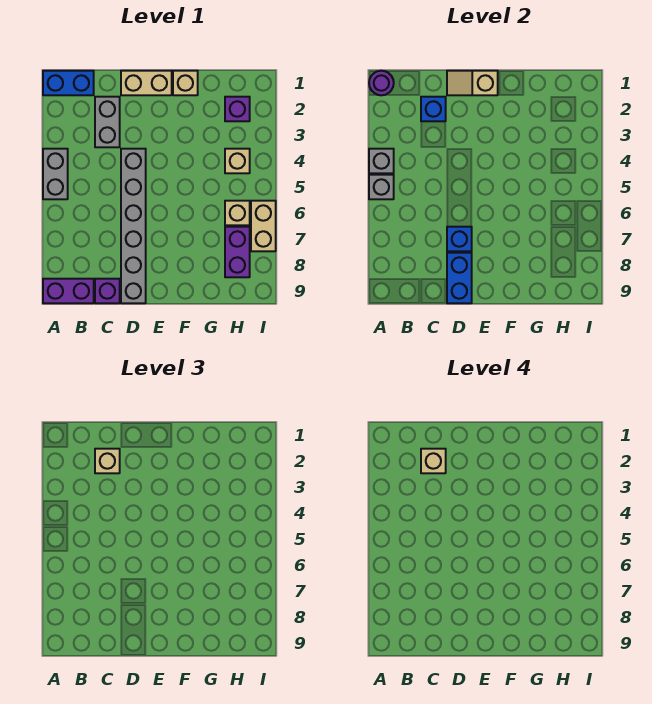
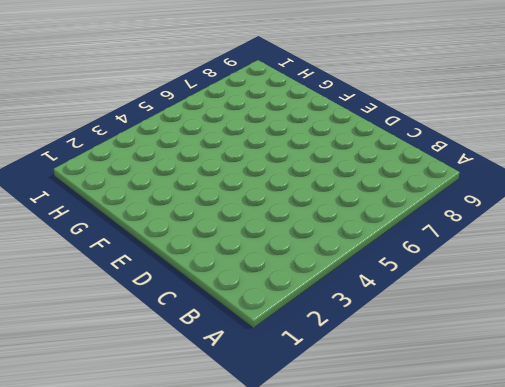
none -> blue brick A1:B1 level 1
none -> grey brick A4:A5 level 1
none -> purple brick A9:B9 level 1

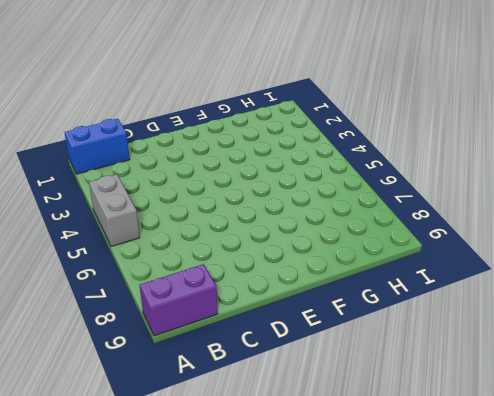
none -> grey brick C2:C3 level 1
none -> purple brick C9 level 1
none -> tan brick D1:E1 level 1

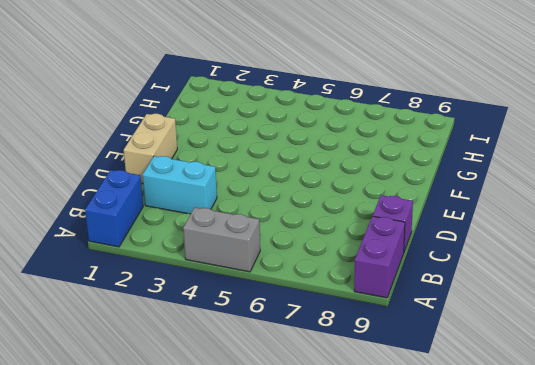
cyan brick C2:C3 level 1 -> grey brick C2:C3 level 1
none -> grey brick D4:D9 level 1
none -> tan brick F1 level 1
none -> purple brick H2 level 1

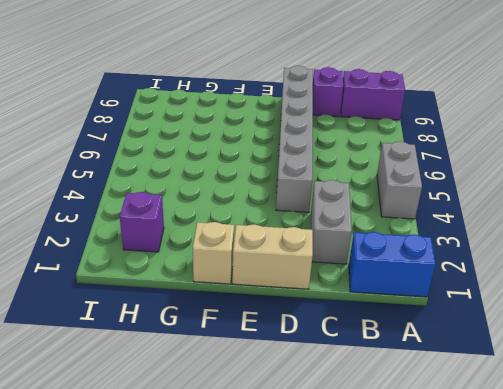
none -> tan brick H4 level 1
none -> tan brick H6 level 1
none -> purple brick H7:H8 level 1

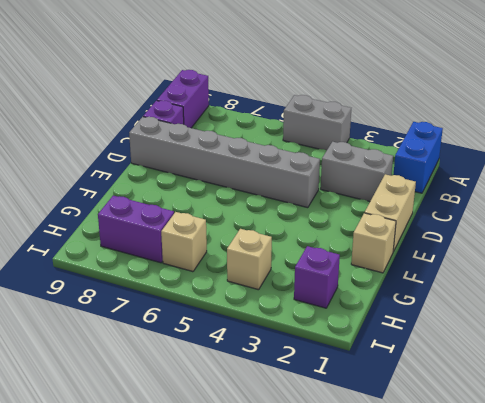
none -> tan brick I6:I7 level 1
none -> purple round brick A1 level 2
none -> grey brick A4 level 2

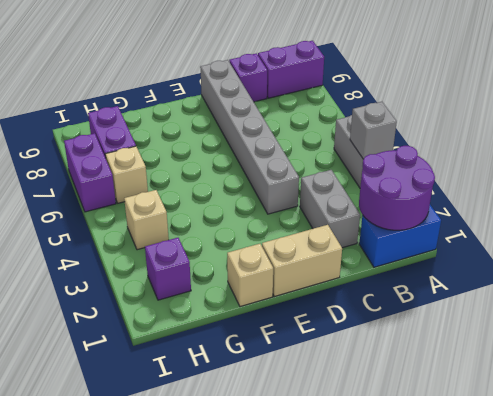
purple round brick A1:B2 level 2 -> purple round brick A1 level 2
purple brick I6:I7 level 1 -> tan brick I6:I7 level 1
none -> grey brick A5 level 2
none -> blue brick C2 level 2
none -> tan slope D1:E1 level 2 top E

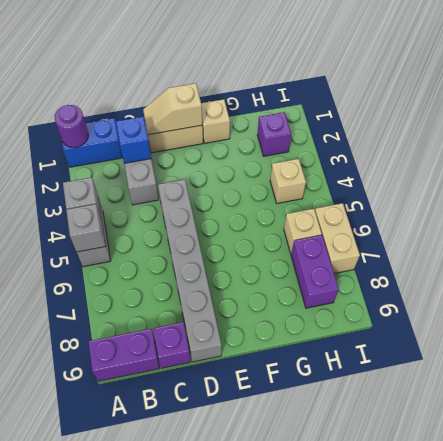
none -> blue brick D7 level 2
none -> blue brick D8:D9 level 2
none -> tan brick C2 level 3

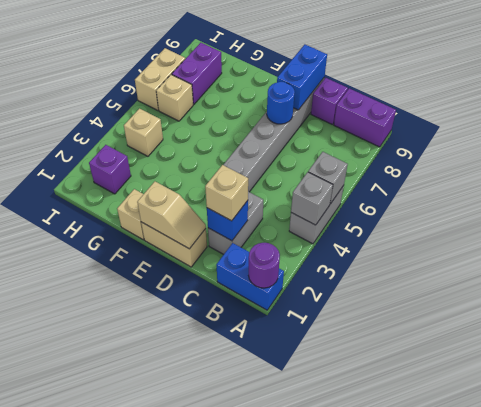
blue round brick D7 level 2 -> blue brick D7 level 2
none -> tan brick C2 level 4

